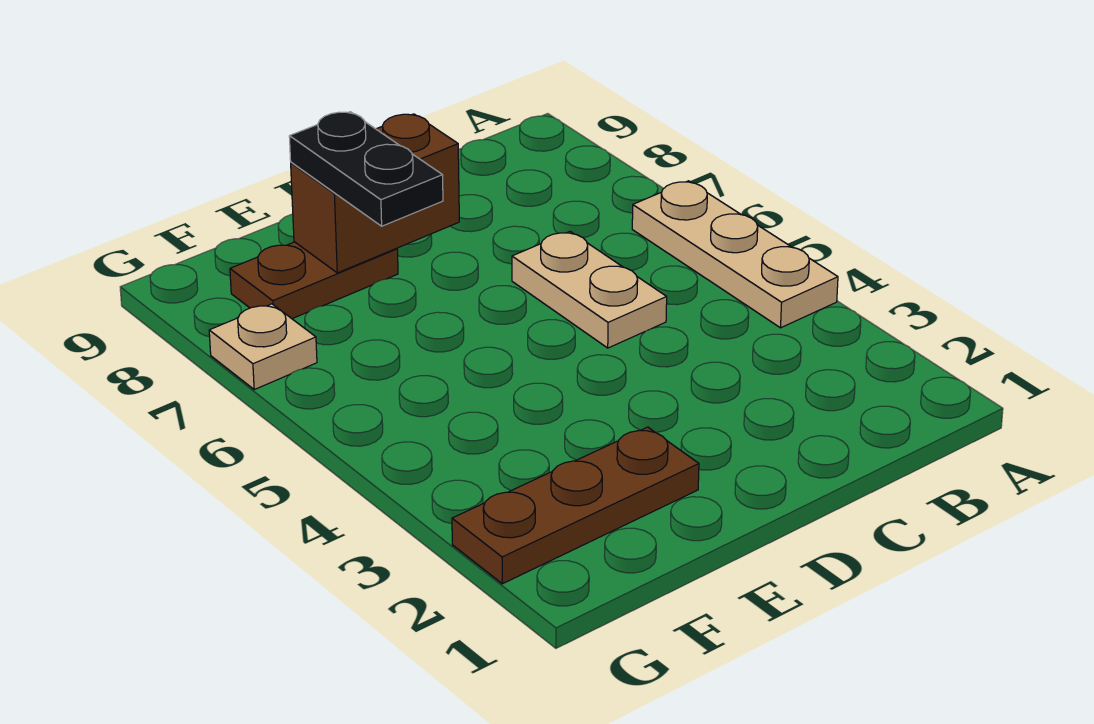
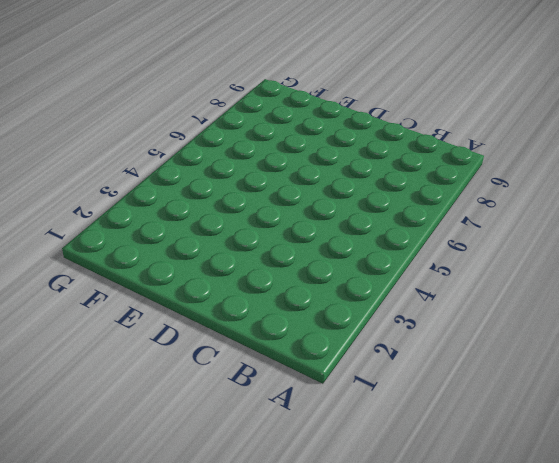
none -> tan plate A4:A6 level 1
none -> tan plate C5:C6 level 1

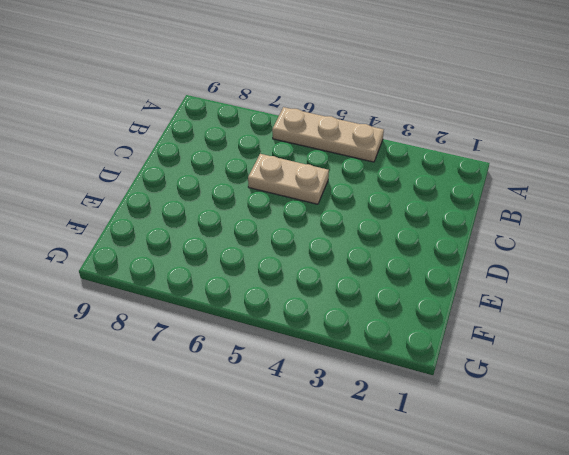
none -> brown plate E2:G2 level 1
none -> brown plate E8:F8 level 1

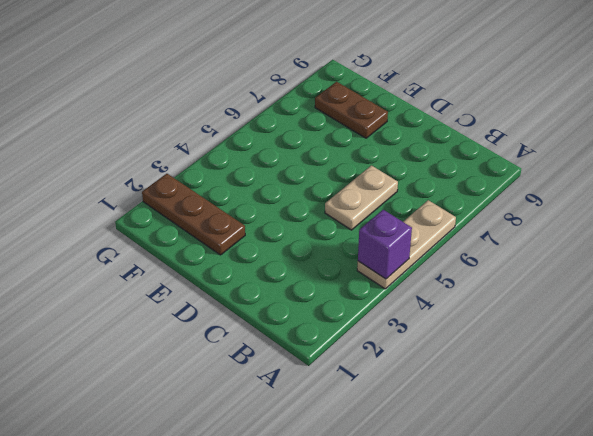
purple brick A4 level 2 -> none
none -> tan plate G7 level 1
none -> brown brick D8:E8 level 2

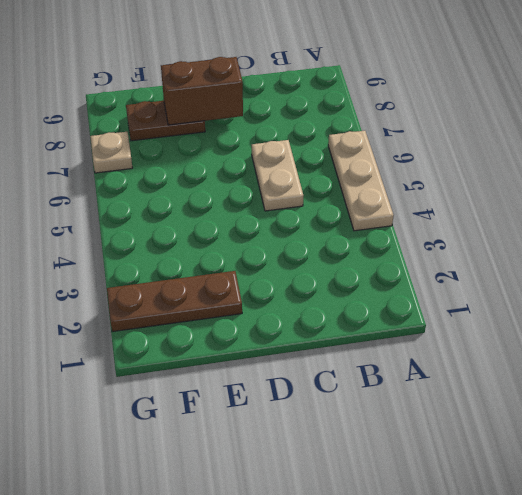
none -> black plate E7:E8 level 3

